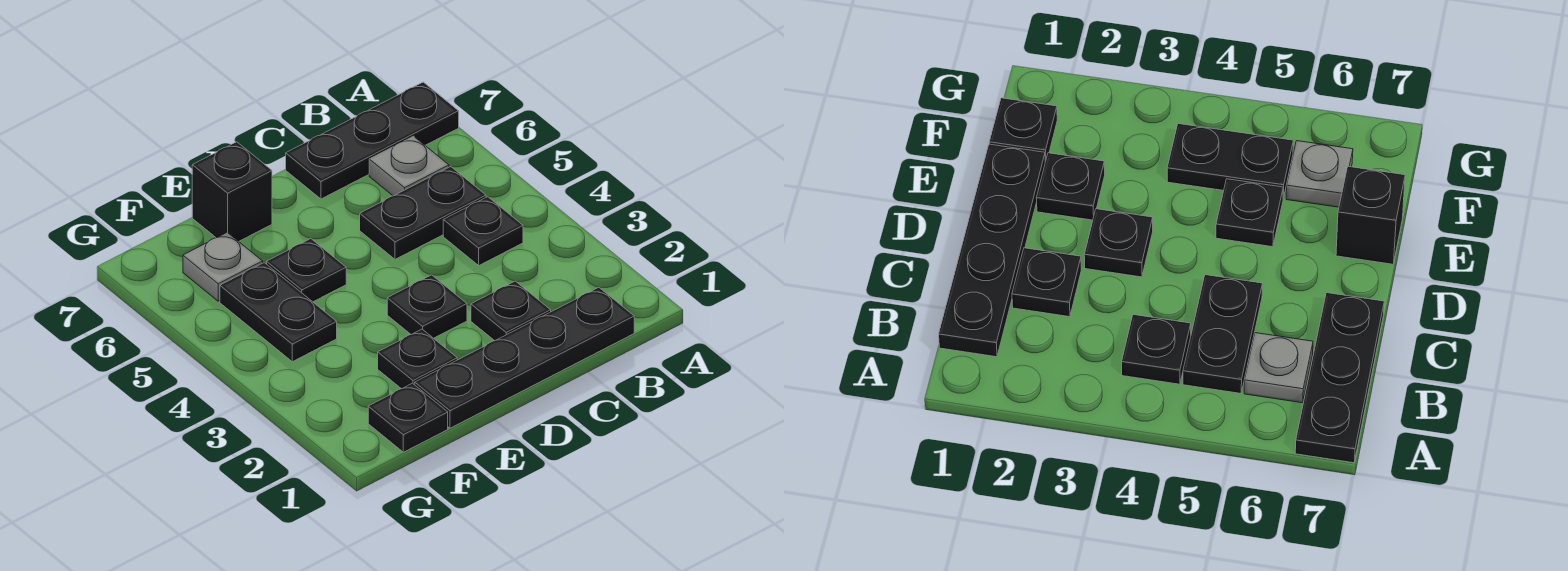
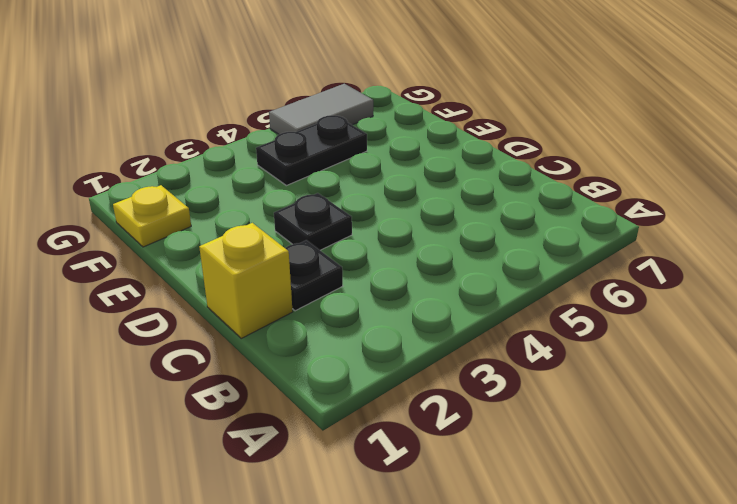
yellow brick C1 level 1 -> black plate B1:E1 level 1
yellow plate F1 level 1 -> black plate F1 level 1
grey tile G5:G6 level 1 -> none
none -> black plate A7:C7 level 1
none -> black plate B4 level 1
none -> black plate B5:C5 level 1

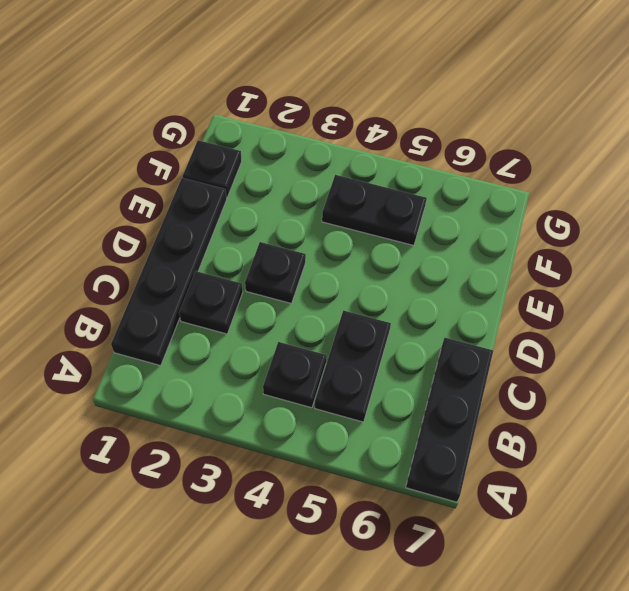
none -> grey plate B6 level 1
none -> black plate E2 level 1
none -> black plate E5 level 1

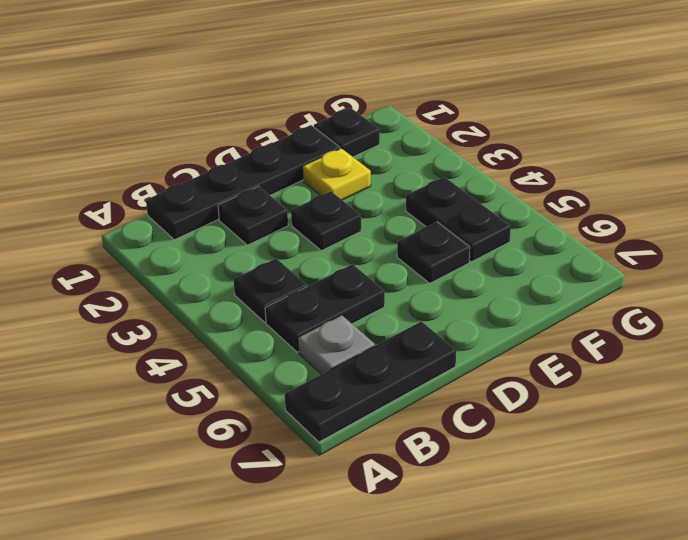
yellow plate E2 level 1 -> black plate E2 level 1
none -> black brick E7 level 1
none -> grey plate F6 level 1

